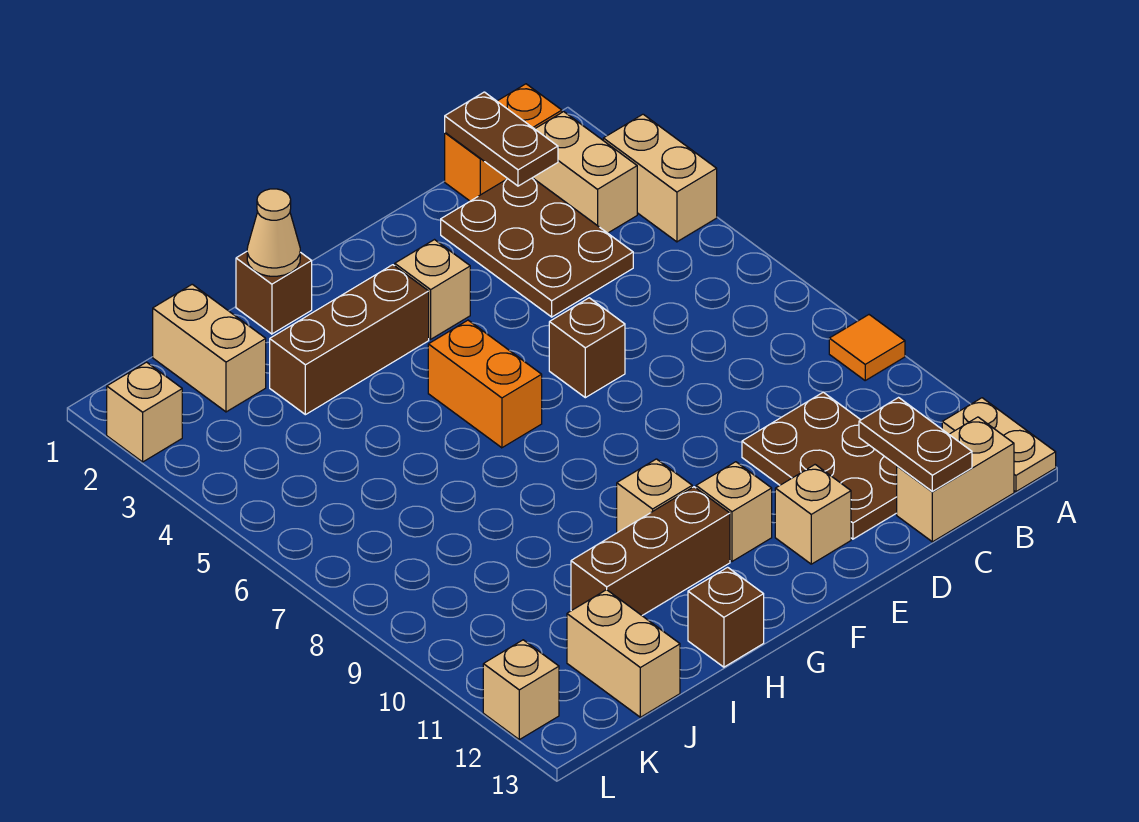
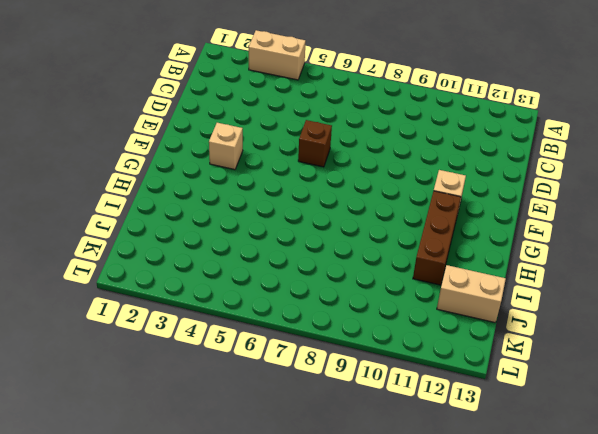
none -> orange tile A9 level 1
none -> tan plate A12:A13 level 1
none -> orange brick B1:C1 level 1

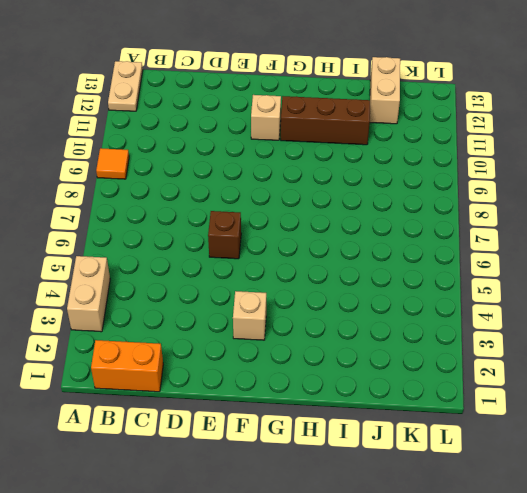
none -> tan brick B2:B3 level 1
none -> tan brick B13:C13 level 1
none -> brown plate C2:D4 level 1

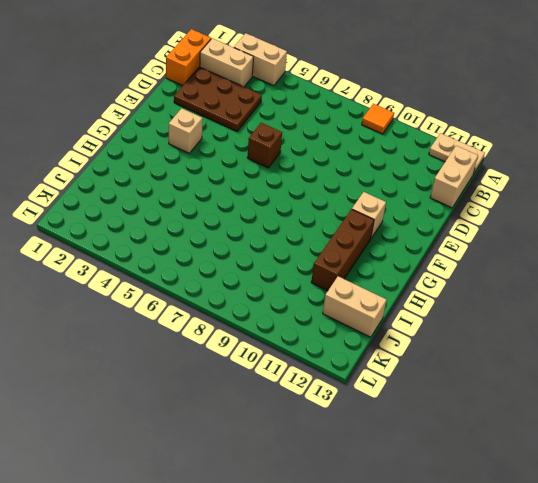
none -> brown plate C10:D12 level 1
none -> tan brick E12 level 1
none -> brown brick G3:I3 level 1

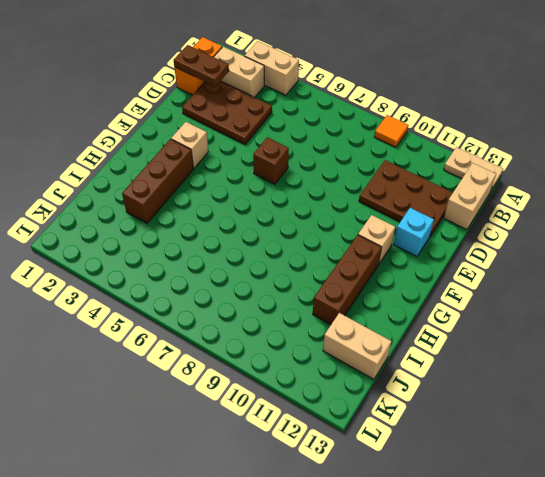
cyan brick E12 level 1 -> tan brick E12 level 1
none -> orange brick G5:G6 level 1
none -> tan brick G10 level 1
none -> brown brick H1 level 1

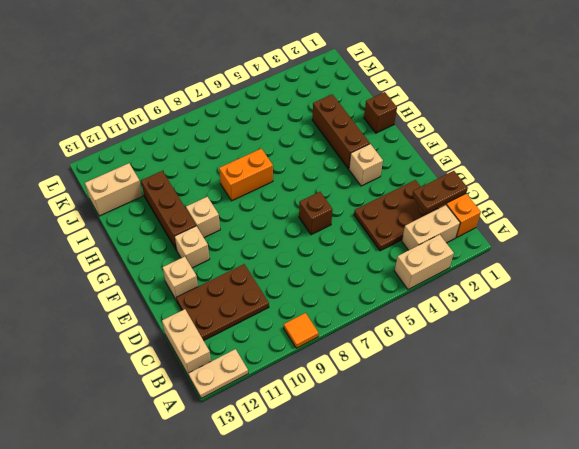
orange brick H7:H8 level 1 -> orange brick G5:G6 level 1
none -> brown brick H13 level 1
none -> tan brick J1:J2 level 1
none -> tan brick L2 level 1

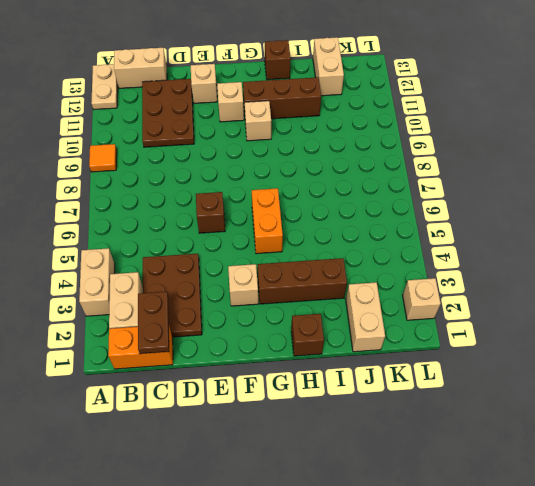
none -> tan brick L12 level 1
none -> brown plate C12:C13 level 2
none -> tan cone H1 level 2

